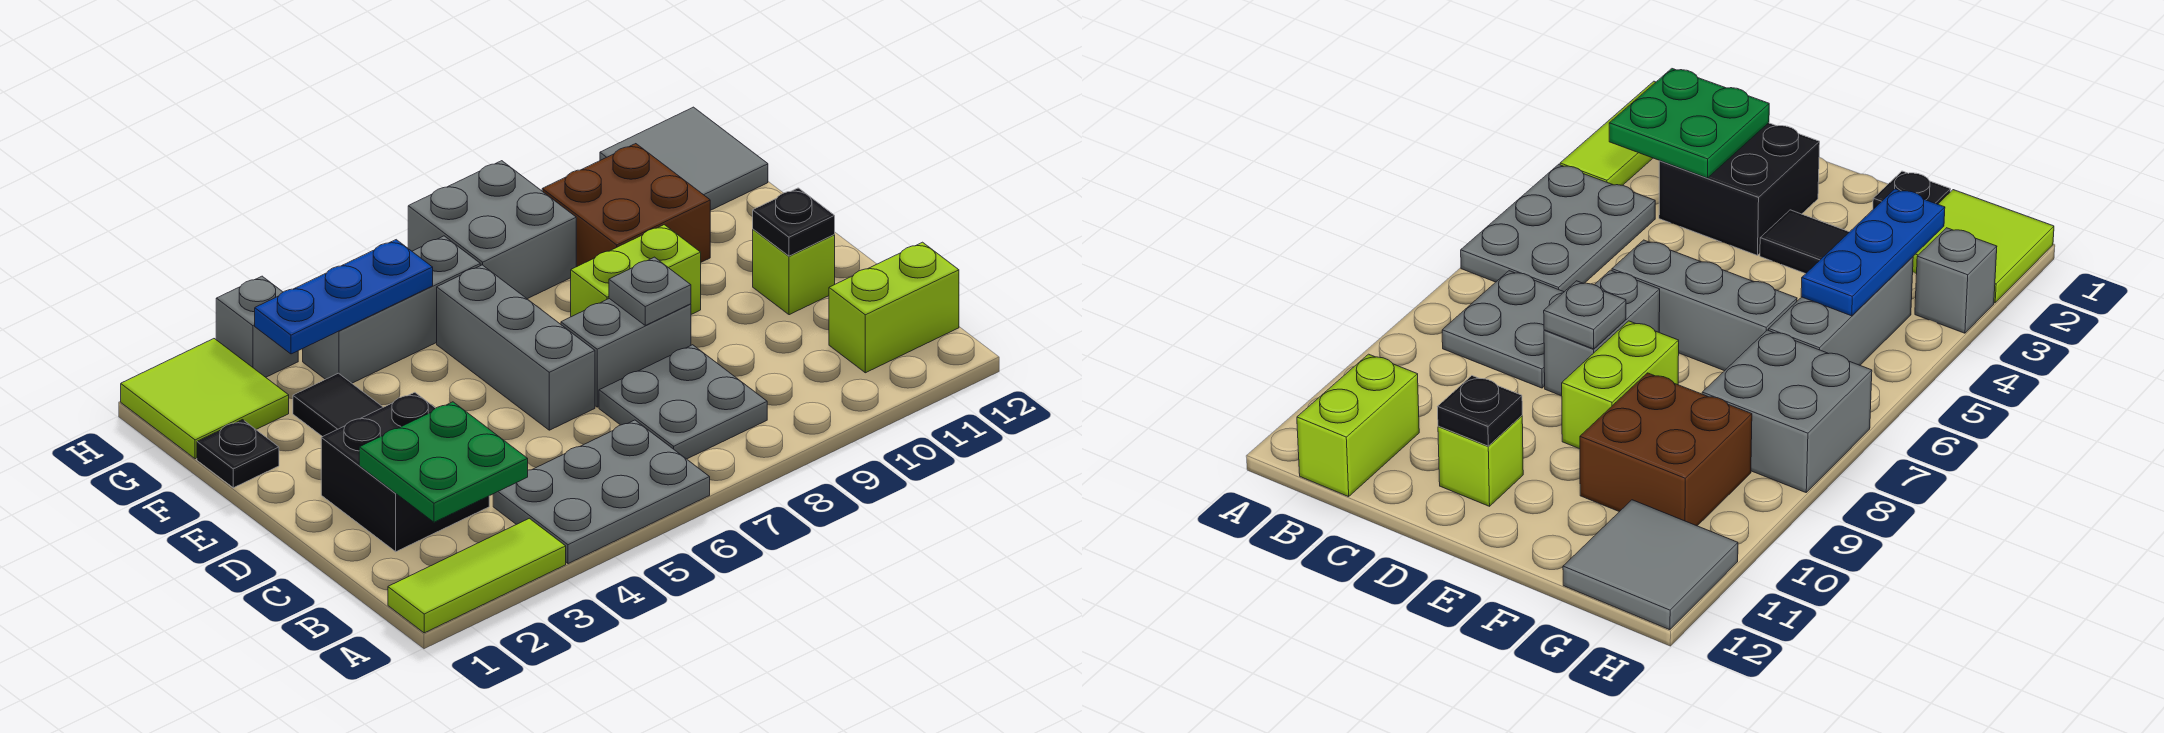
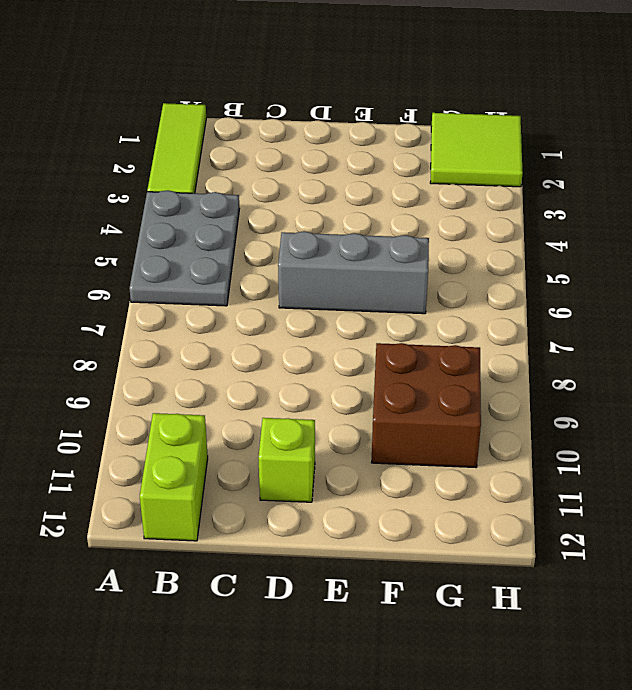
none -> grey plate B7:C8 level 1
none -> black brick C2:D3 level 1
none -> grey brick D7:D8 level 1

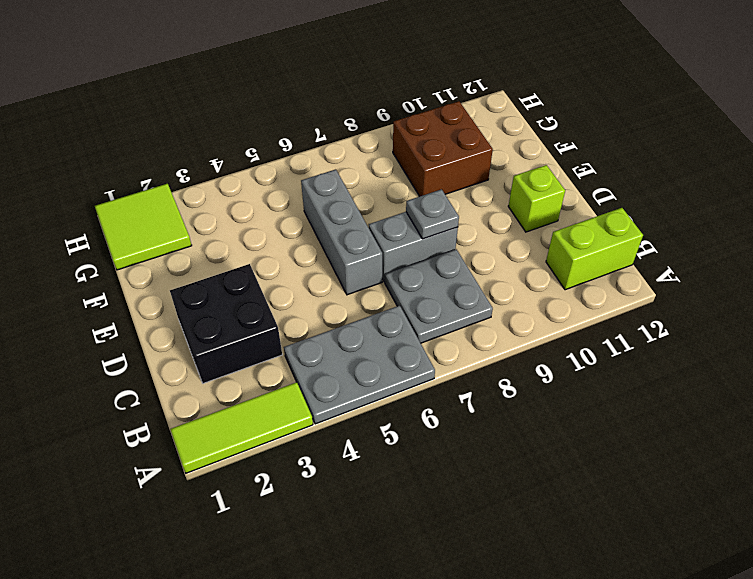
none -> black tile E3:F3 level 1
none -> lime brick E8:E9 level 1
none -> black plate F1 level 1

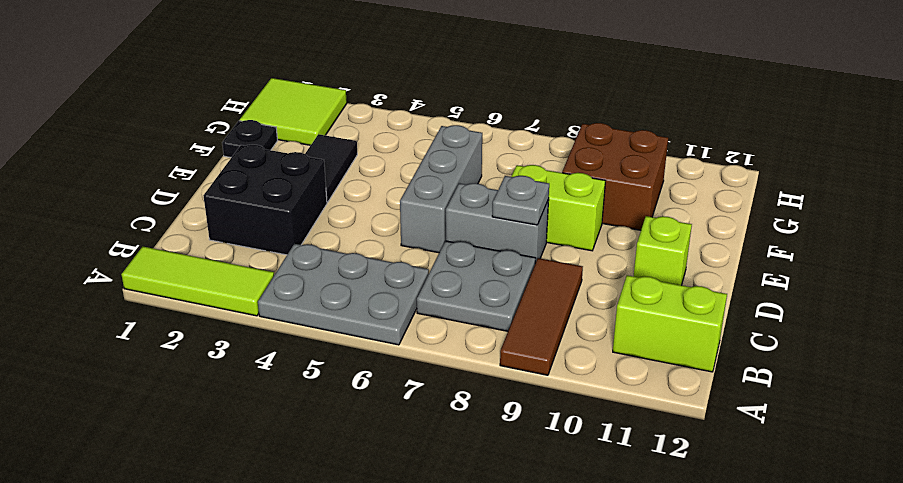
brown tile A9:C9 level 1 -> none
none -> grey brick G4:G6 level 1
none -> grey brick G7:H8 level 1
none -> grey tile G11:H12 level 1

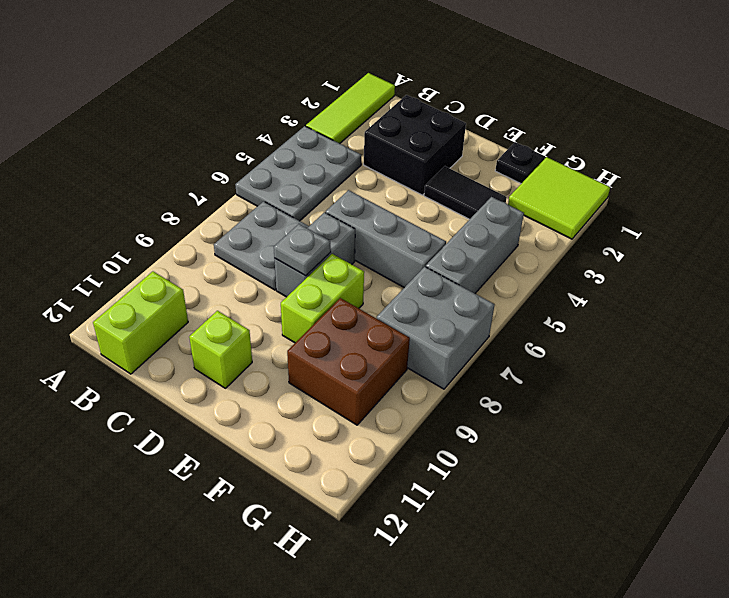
none -> grey tile G11:H12 level 1
none -> grey brick H3 level 1
none -> green plate B2:C3 level 2

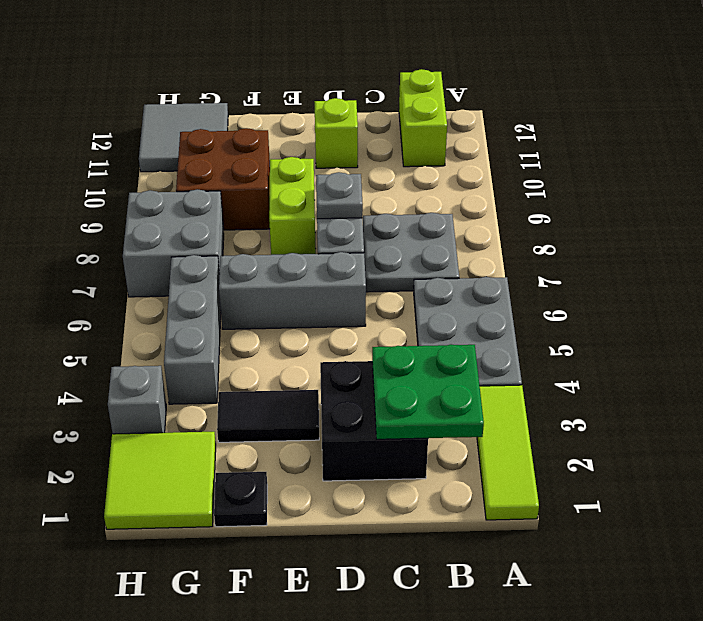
none -> black plate D11 level 2
none -> blue plate G3:G5 level 2

